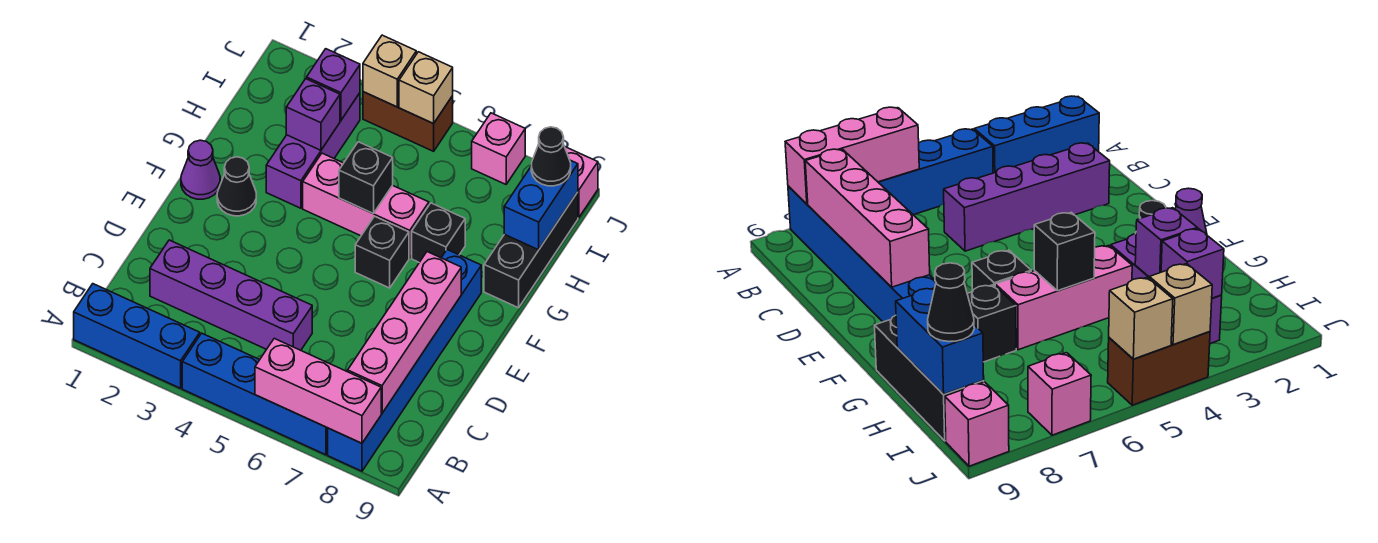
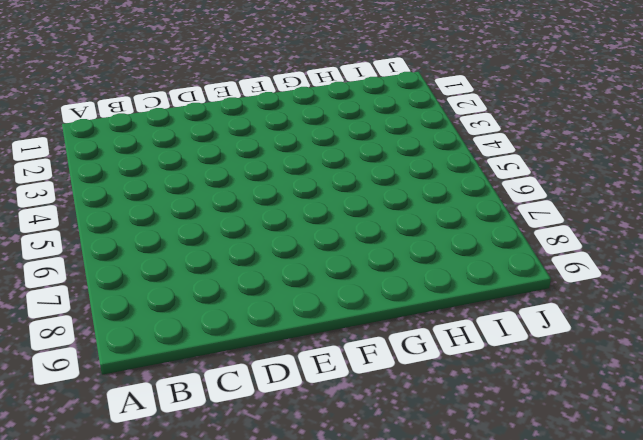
none -> blue brick A1:A3 level 1
none -> blue brick A4:A7 level 1
none -> blue brick A8:F8 level 1

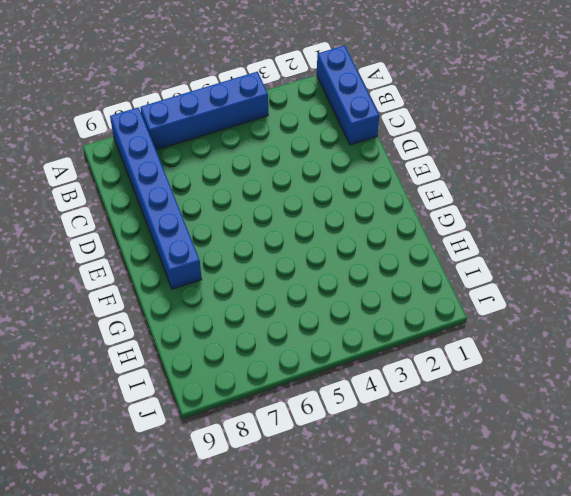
blue brick A1:C1 level 1 -> blue brick A1:A3 level 1
none -> purple brick C2:C5 level 1
none -> purple cone F1 level 1
none -> black cone F2 level 1

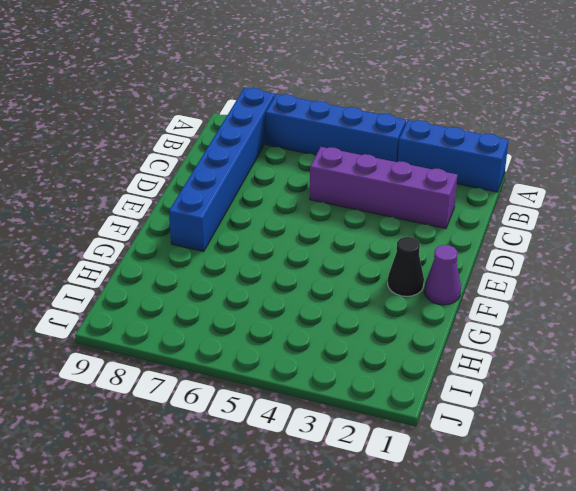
none -> black brick F6 level 1
none -> purple brick G3:I3 level 1
none -> pink brick G4:G6 level 1

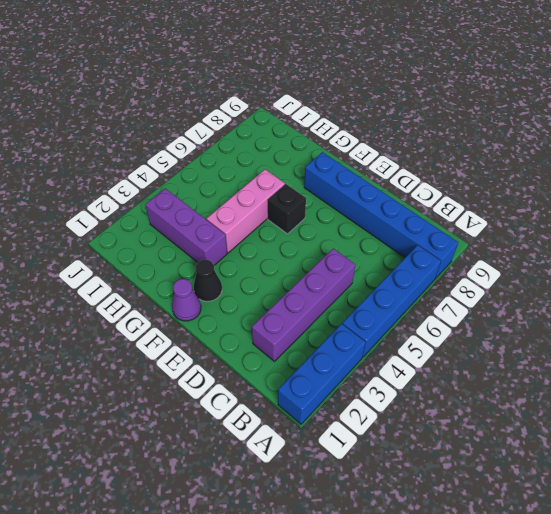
none -> black brick G7 level 1
none -> black brick G9:I9 level 1
none -> brown brick J4:J5 level 1

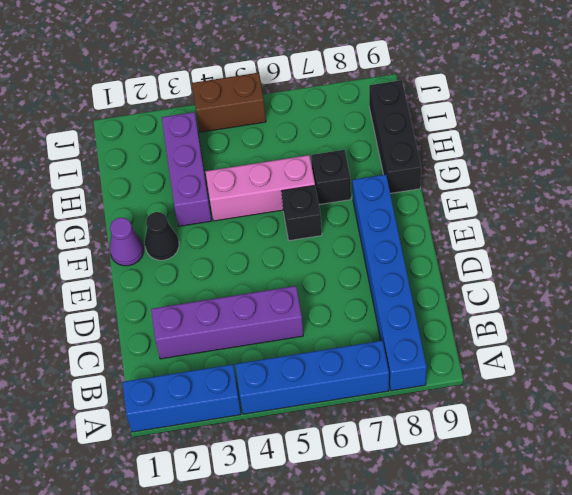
none -> pink brick J7 level 1
none -> pink brick J9 level 1
none -> pink brick A6:A8 level 2

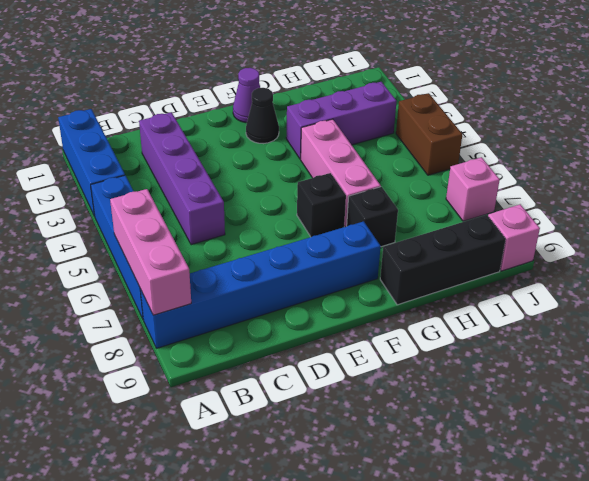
none -> pink brick B8:E8 level 2
none -> black brick G5 level 2
none -> purple brick H3 level 2

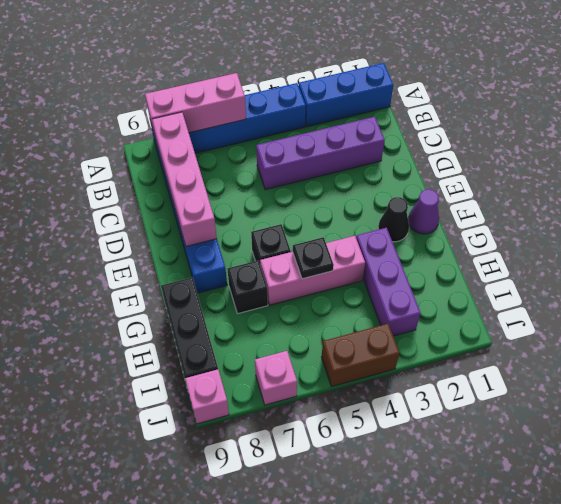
black plate G5 level 2 -> black brick G5 level 2
none -> purple brick H3 level 2
none -> blue brick H9:I9 level 2
none -> purple brick I3 level 2

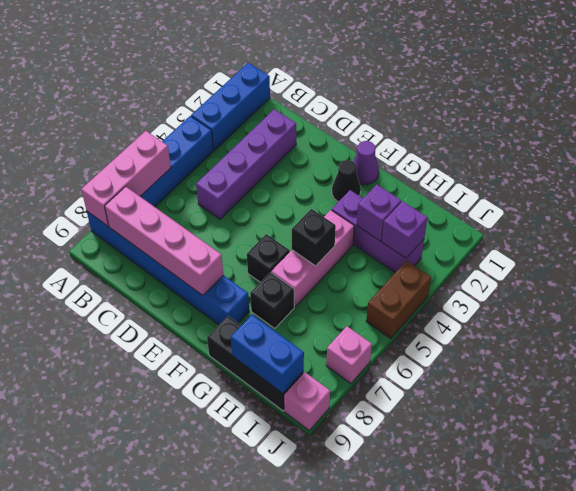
none -> tan brick J4 level 2
none -> tan brick J5 level 2
none -> black cone I9 level 3

